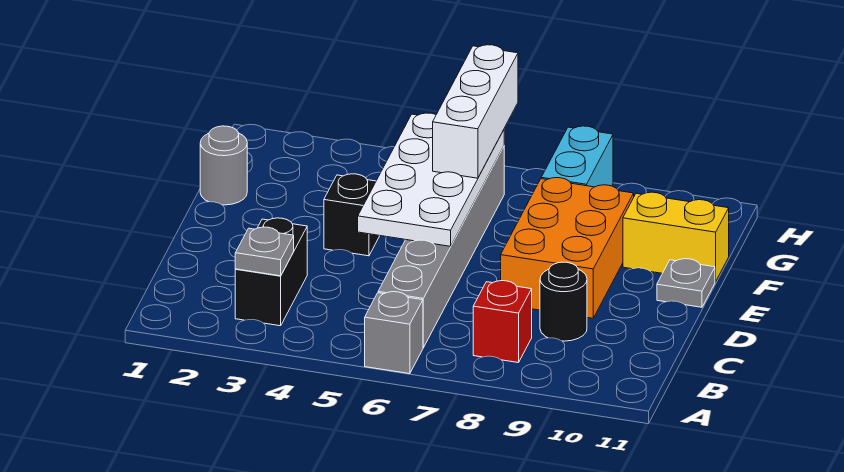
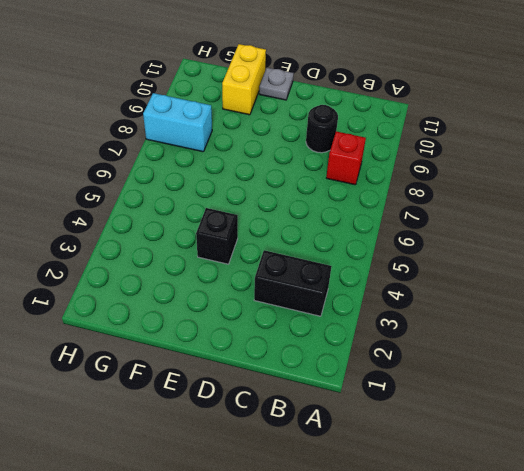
none -> grey brick A6 level 1
none -> grey brick B6:G6 level 1
none -> orange brick D8:F9 level 1

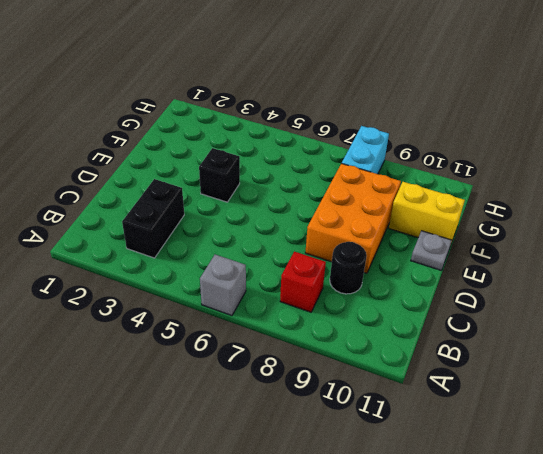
none -> grey brick B6:G6 level 1
none -> grey round brick F1 level 1
none -> grey plate B3 level 2

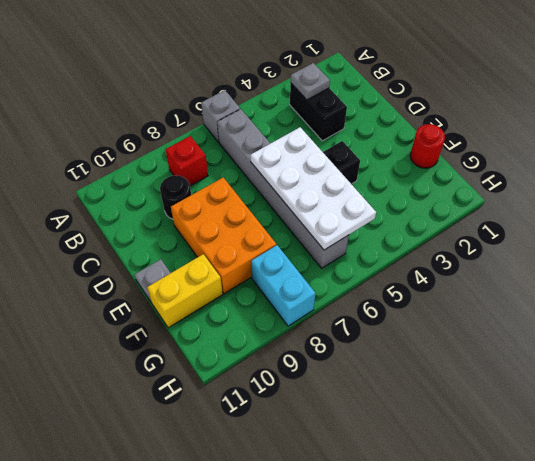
red round brick F1 level 1 -> grey round brick F1 level 1
none -> white brick F6:H6 level 3

